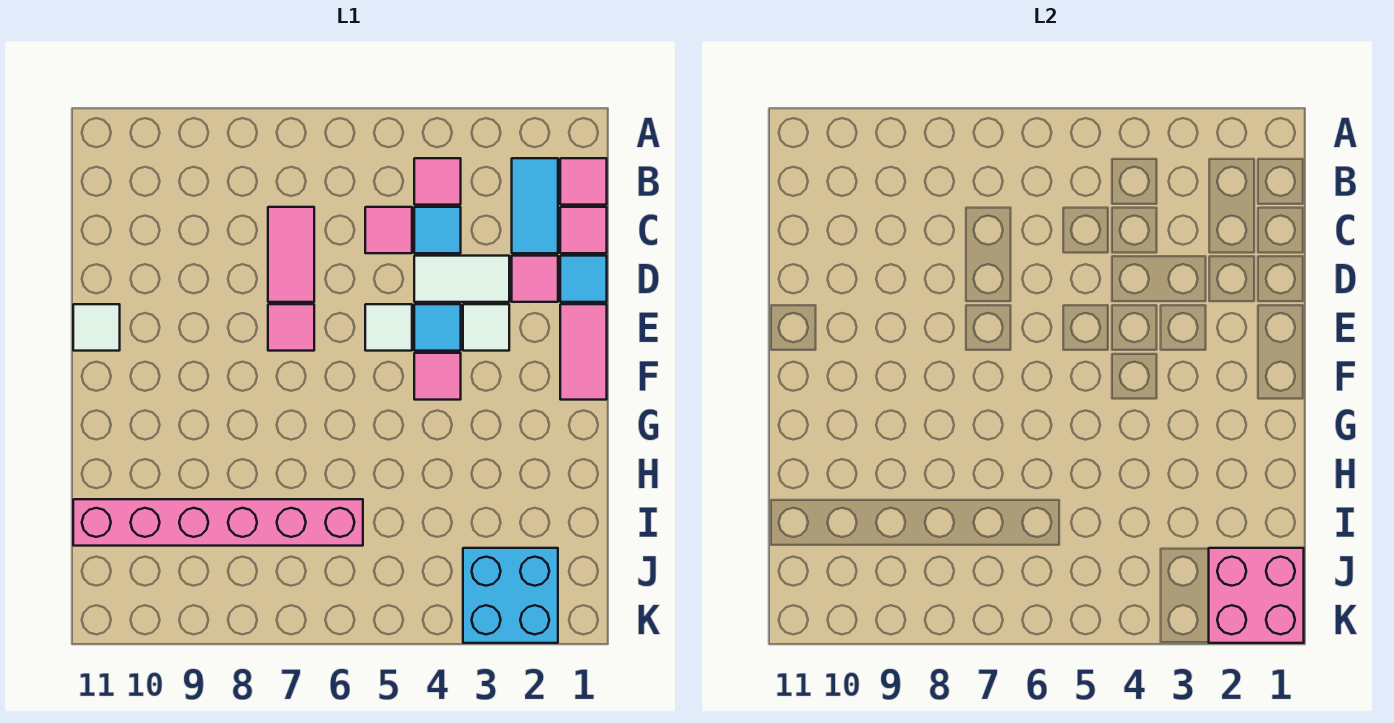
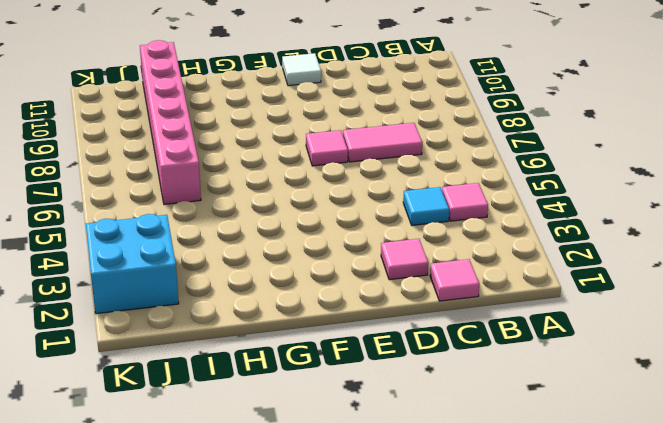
none -> pink tile B1 level 1
none -> cyan tile B2:C2 level 1
none -> pink tile C5 level 1

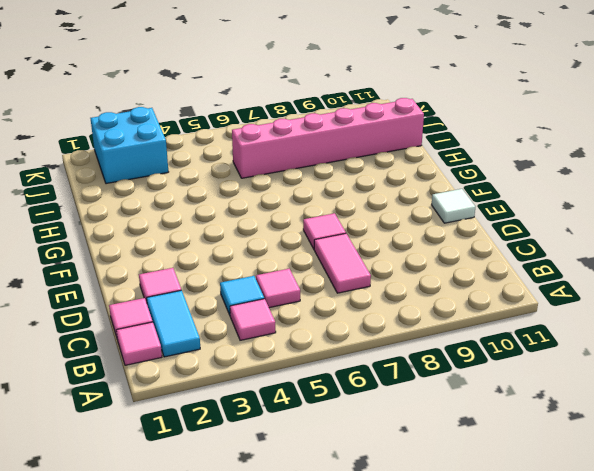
none -> cyan tile D1 level 1
none -> white tile D3:D4 level 1
none -> pink tile E1:F1 level 1

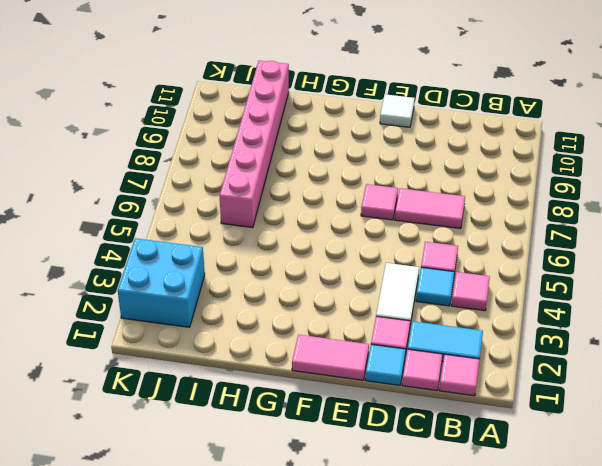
none -> white tile E3 level 1
none -> cyan tile E4 level 1
none -> white tile E5 level 1

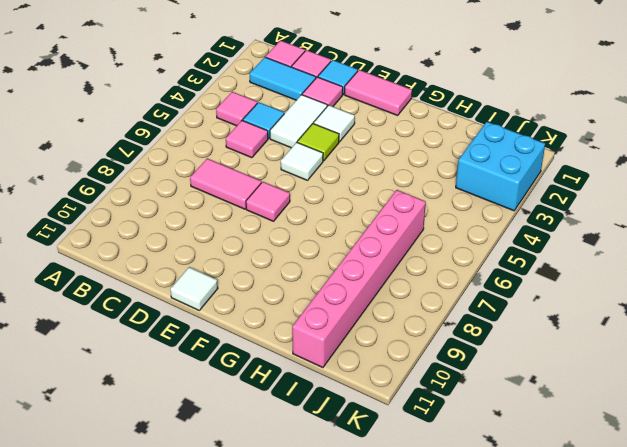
lime tile E4 level 1 -> cyan tile E4 level 1
none -> pink tile F4 level 1
none -> pink brick J1:K2 level 2

